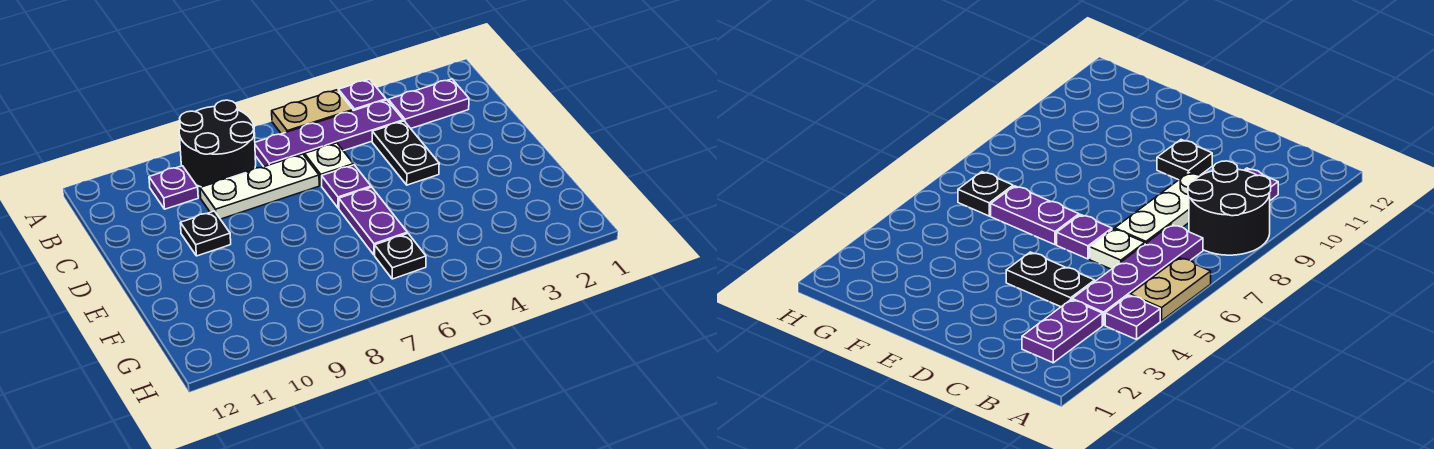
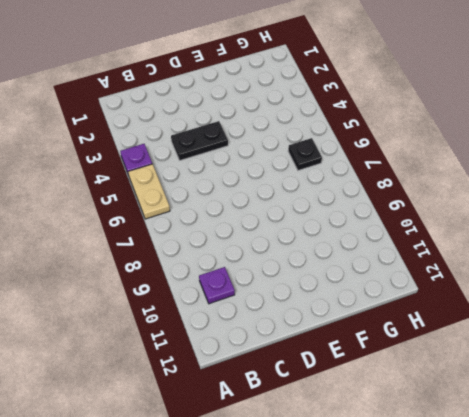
none -> black round brick A8:B9 level 1
none -> purple plate B2:B3 level 1
none -> purple plate B4:B7 level 1

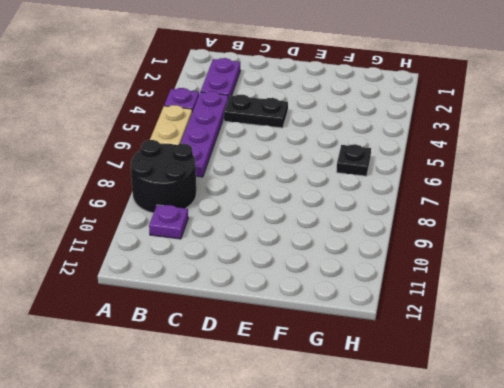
none -> white plate C6 level 1
none -> white plate C7:C9 level 1
none -> purple plate D6 level 1

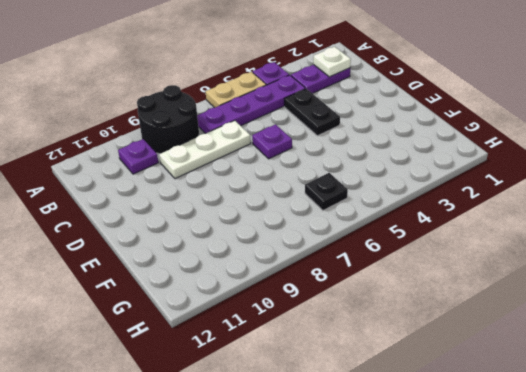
white plate B2 level 2 -> white plate C6 level 1
none -> black plate D10 level 1
none -> purple plate E6:F6 level 1

